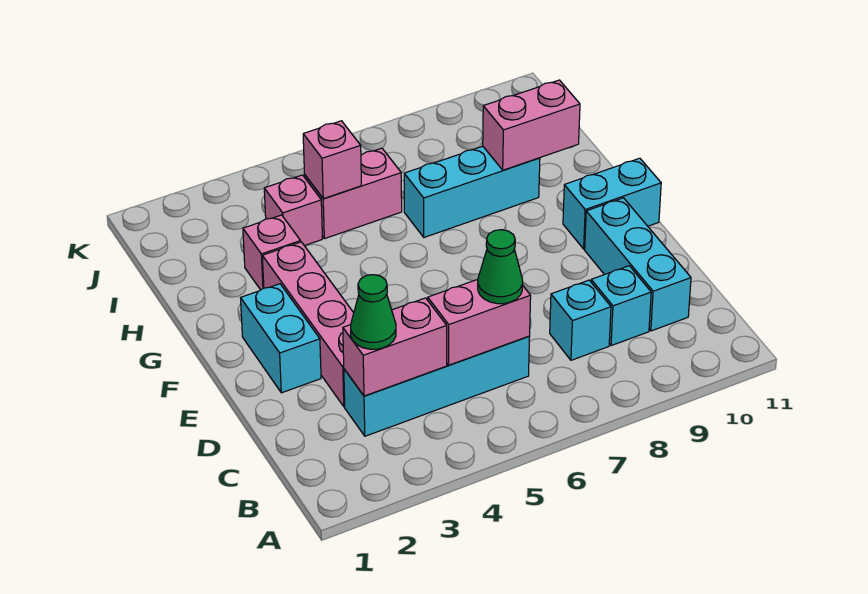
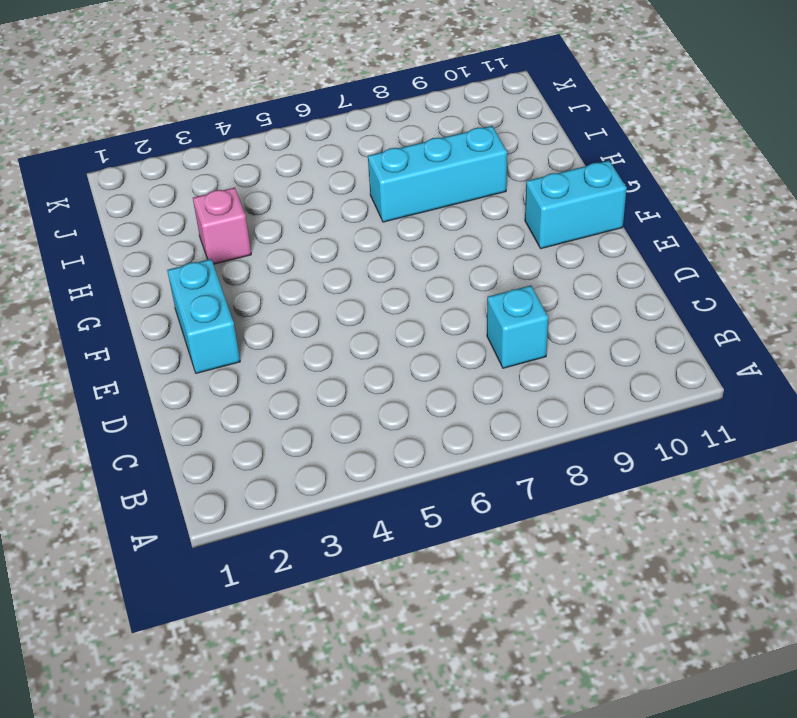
none -> cyan brick C3:C6 level 1
none -> cyan brick C9 level 1
none -> cyan brick C10:E10 level 1

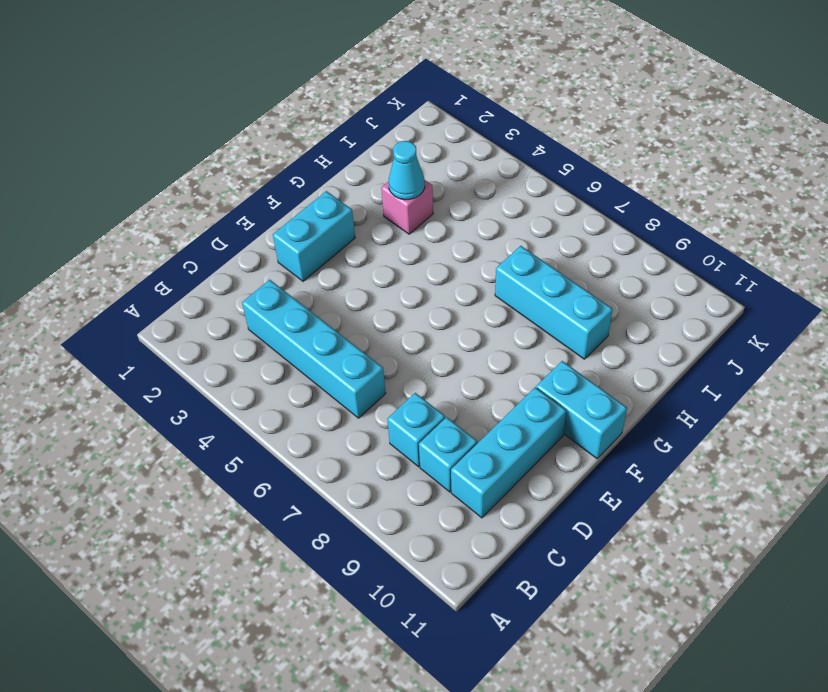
cyan cone H3 level 2 -> none
none -> pink brick D3:G3 level 1
none -> pink brick I4 level 1
none -> pink brick I5:I6 level 1

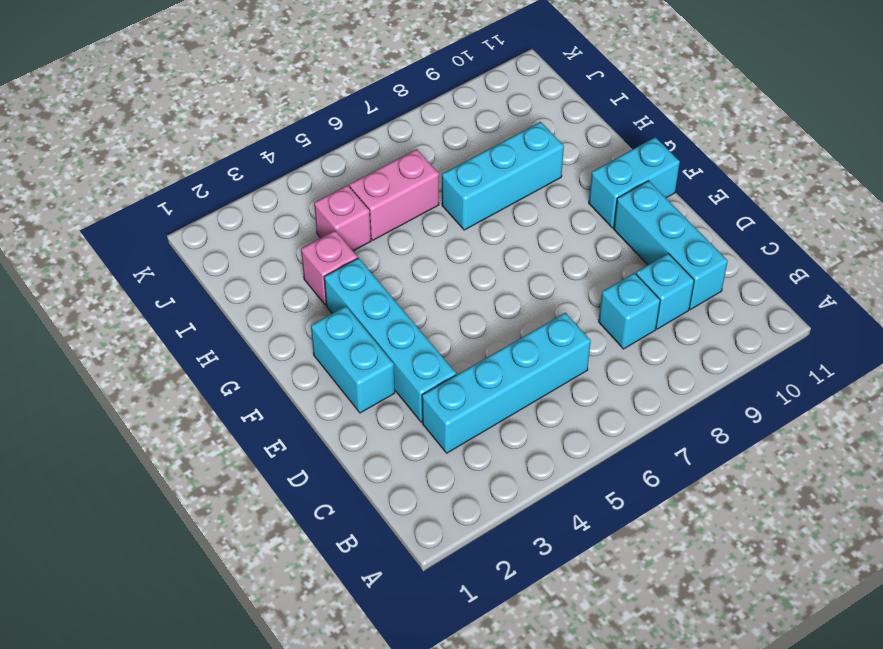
cyan brick D3:G3 level 1 -> pink brick D3:G3 level 1
none -> pink brick C3:C4 level 2
none -> pink brick C5:C6 level 2
none -> pink brick H9:H10 level 2

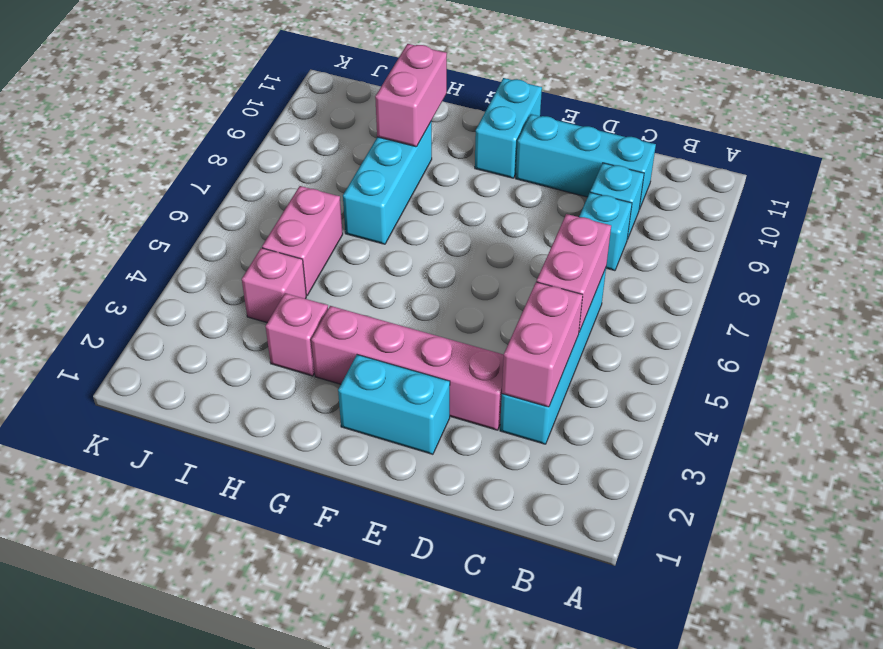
none -> pink brick I5 level 2
none -> green cone C3 level 3
none -> green cone C6 level 3

